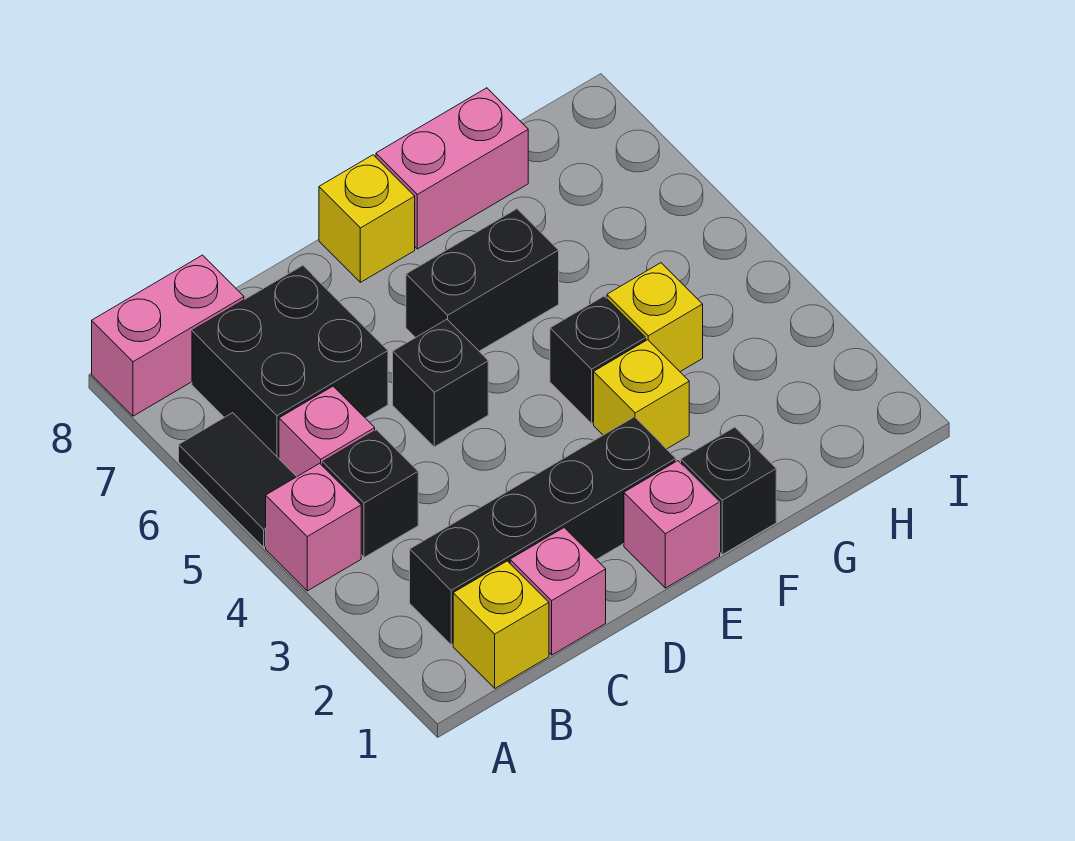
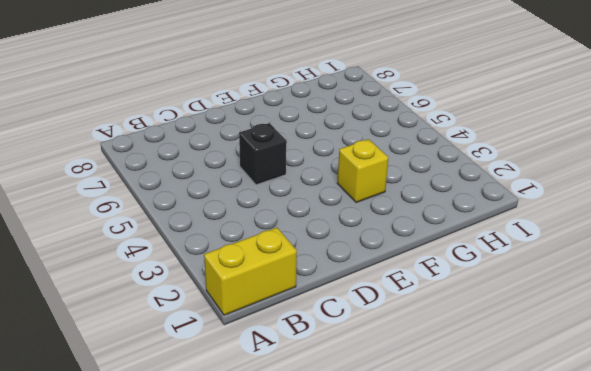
yellow brick A1:B1 level 1 -> yellow brick B1 level 1
none -> pink brick A4 level 1
none -> black tile A5:A6 level 1
none -> pink brick A8:B8 level 1

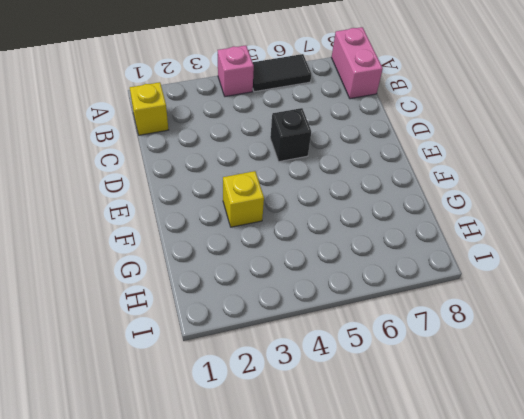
none -> black brick B2:E2 level 1
none -> black brick B4 level 1
none -> pink brick B5 level 1

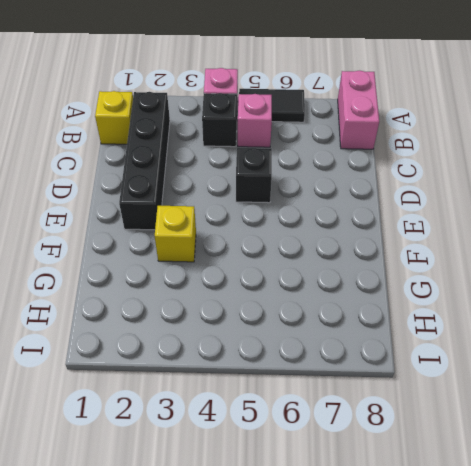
none -> black brick B6:C7 level 1
none -> pink brick C1 level 1
none -> pink brick E1 level 1

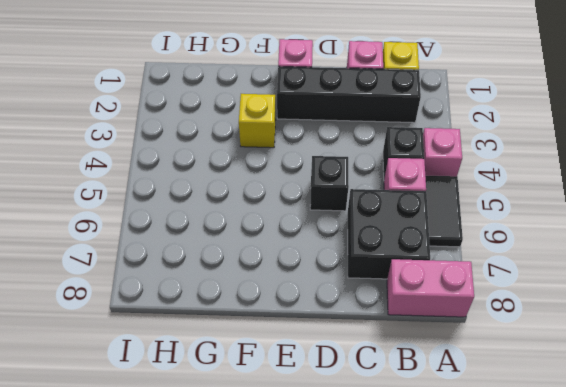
none -> black brick E6:F6 level 1
none -> yellow brick E8 level 1
none -> black brick F1 level 1

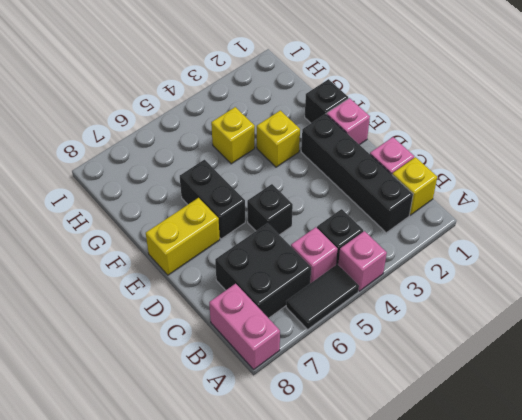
yellow brick E7:E8 level 1 -> yellow brick E8 level 1
none -> black brick F4 level 1
none -> pink brick F8:G8 level 1

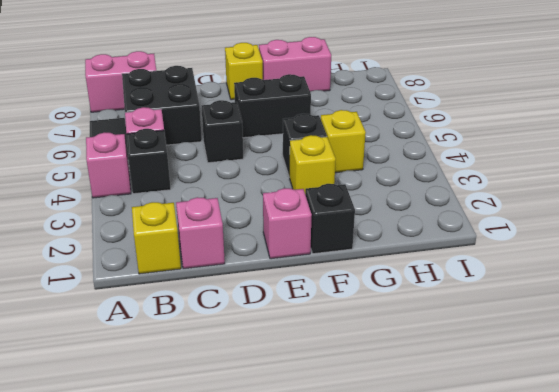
none -> black brick B2:E2 level 1

